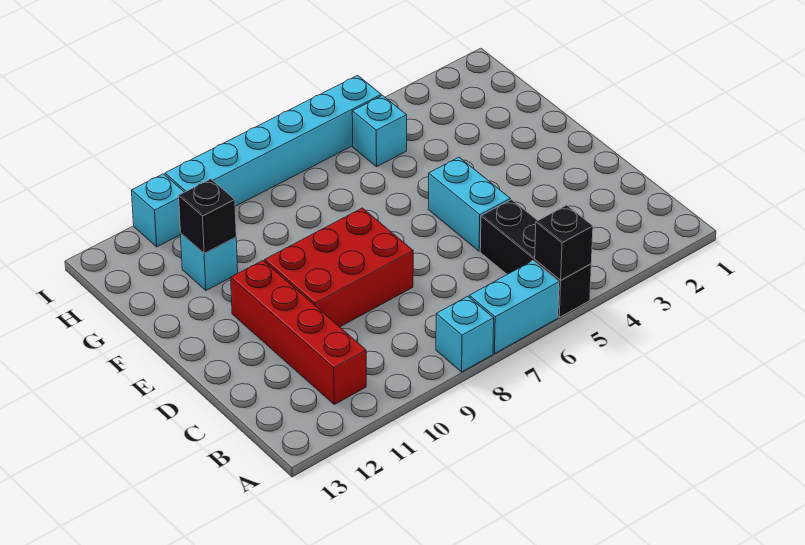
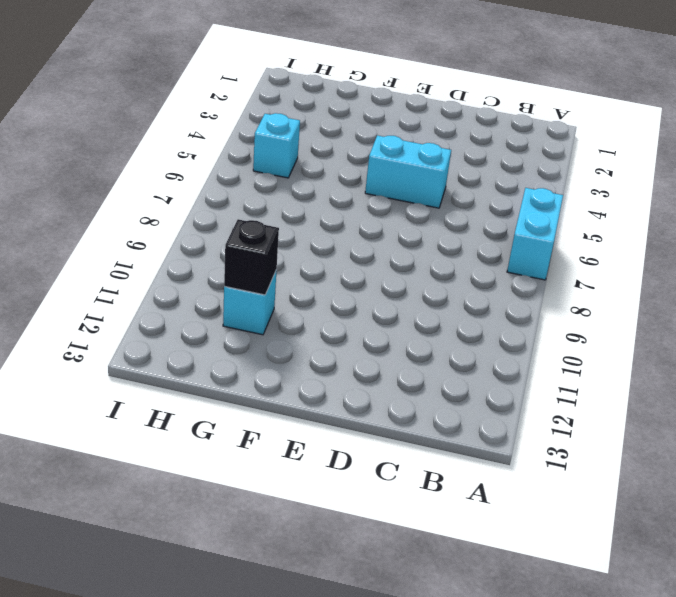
none -> black brick A5:C5 level 1
none -> cyan brick A8 level 1
none -> red brick B11:E11 level 1

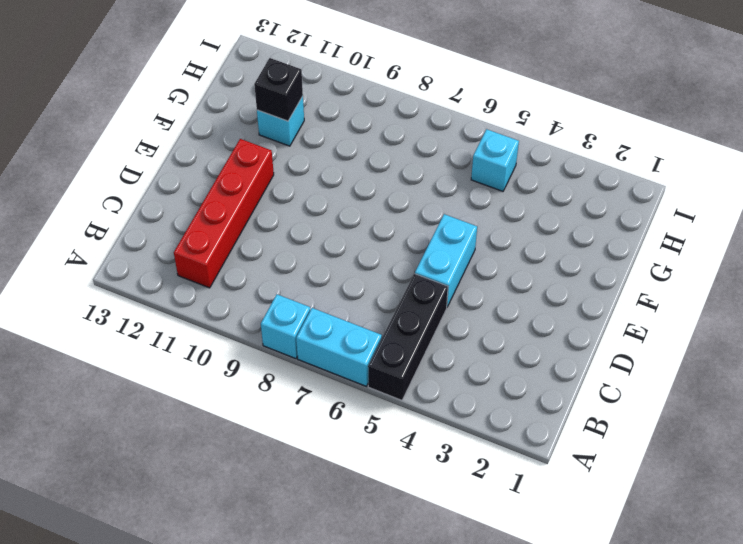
none -> red brick D8:E10 level 1
none -> cyan brick I5:I10 level 1
none -> cyan brick I11 level 1

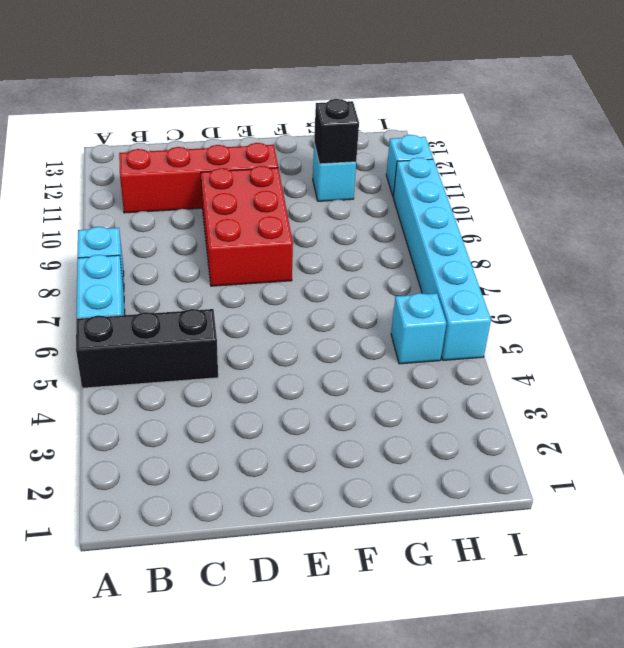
none -> cyan brick D5:E5 level 1
none -> black brick A5 level 2

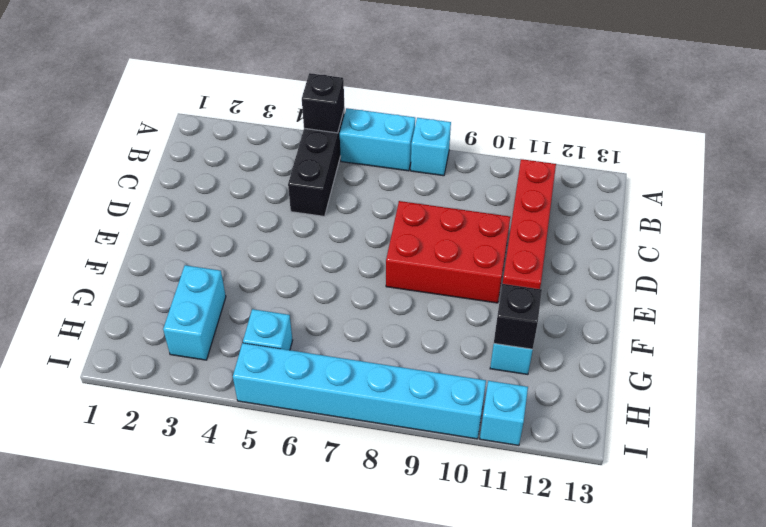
cyan brick G3:H3 level 1 -> cyan brick D5:E5 level 1

